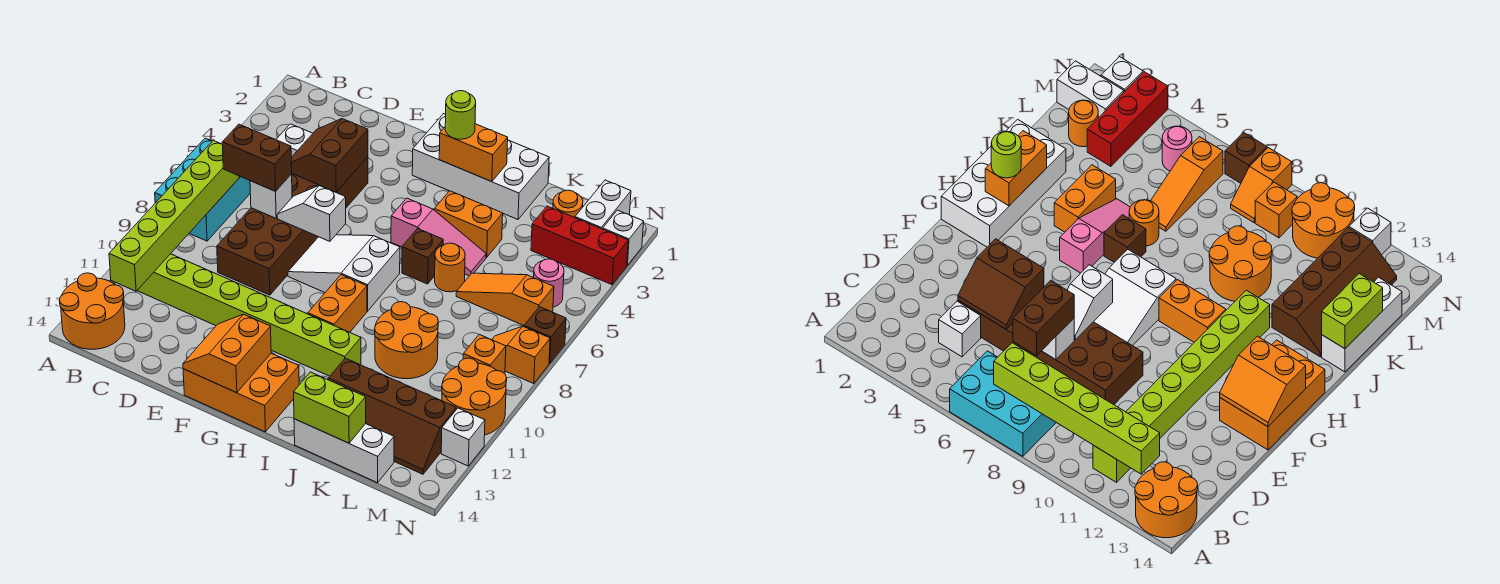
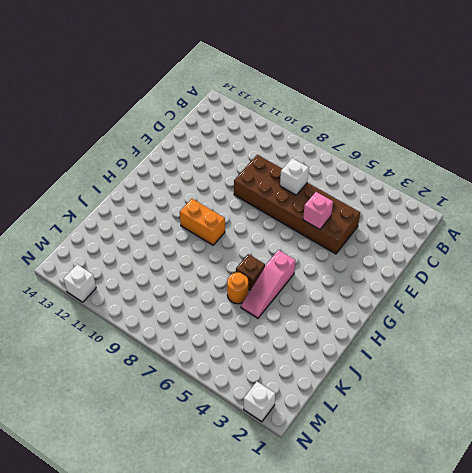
pink brick E5 level 2 -> brown slope D4:E5 level 2 top E
none -> cyan brick A6:B8 level 1
none -> orange round brick A13:B14 level 1
none -> lime brick B11:I11 level 1
none -> white brick C4 level 1

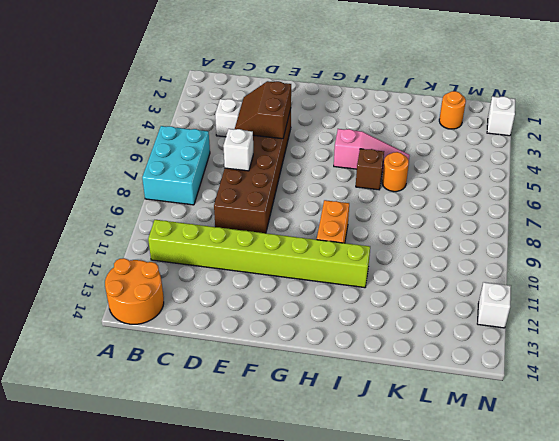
none -> white slope F7:H8 level 1 top H
none -> orange brick F13:H14 level 1
none -> white brick G1:J2 level 1
none -> orange brick I4:J4 level 1

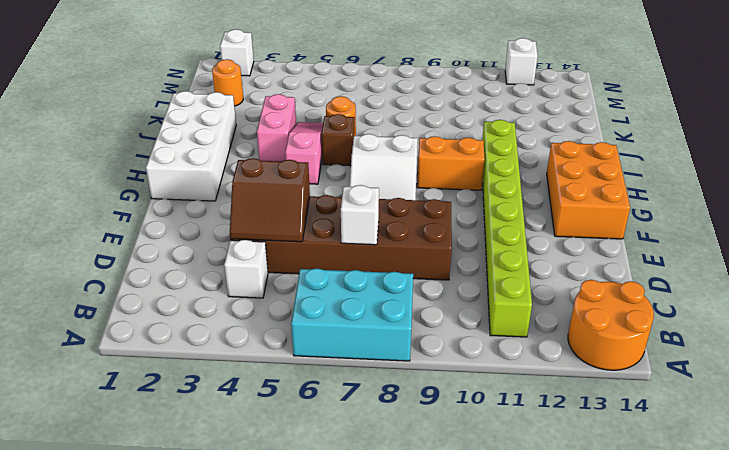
pink brick I4:J4 level 1 -> orange brick I4:J4 level 1
none -> orange round brick J9:K10 level 1
none -> brown slope J12:M13 level 1 top 12
none -> white brick J14:L14 level 1
none -> orange slope K6:M6 level 1 top M

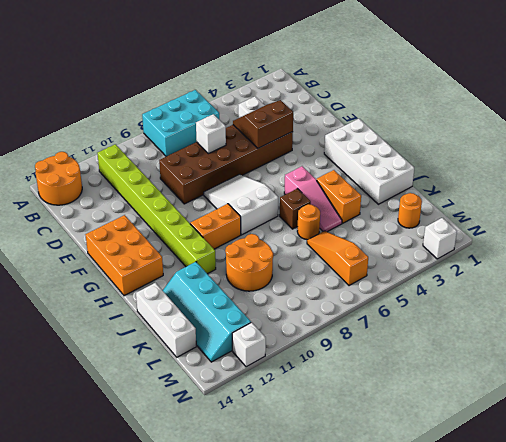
cyan slope J12:M13 level 1 top 12 -> brown slope J12:M13 level 1 top 12
none -> red brick L3:N3 level 1
none -> white brick M1:M2 level 1
none -> pink round brick M5 level 1
none -> orange slope M8:N8 level 1 top N

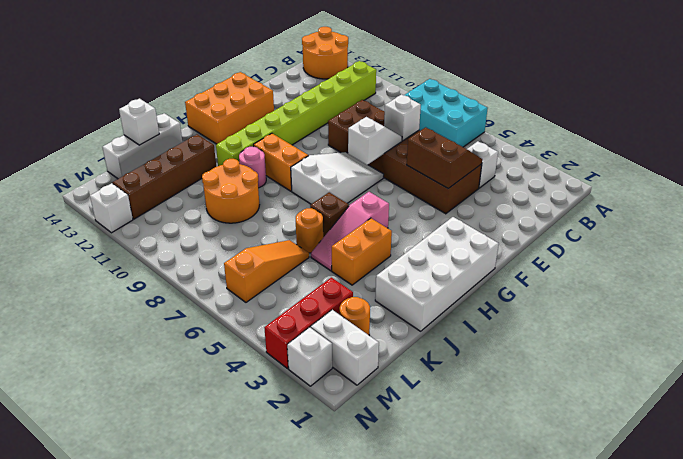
pink round brick I10 level 1 -> pink round brick M5 level 1
white brick K14 level 2 -> lime brick J14:K14 level 2
none -> orange slope M8:N8 level 1 top N
none -> orange brick M9 level 1
none -> orange round brick M10:N11 level 1
none -> brown brick N7 level 1

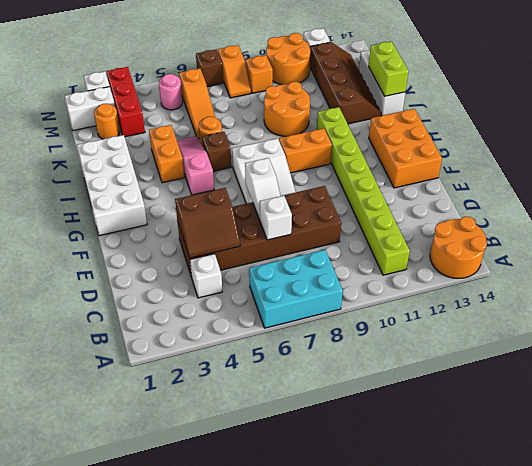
none -> lime brick B7:B12 level 2
none -> orange slope F13:G14 level 2 top G
none -> orange brick H2:I2 level 2
none -> brown brick C7:D7 level 3

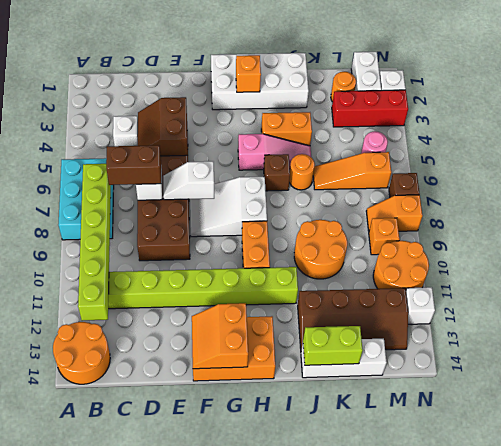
orange brick H2 level 2 -> orange brick H2:I2 level 2
none -> lime round brick H2 level 3

